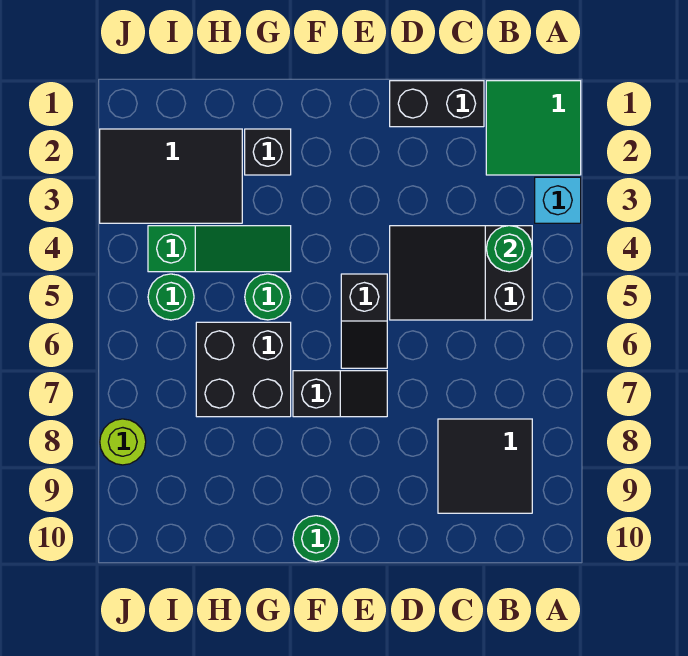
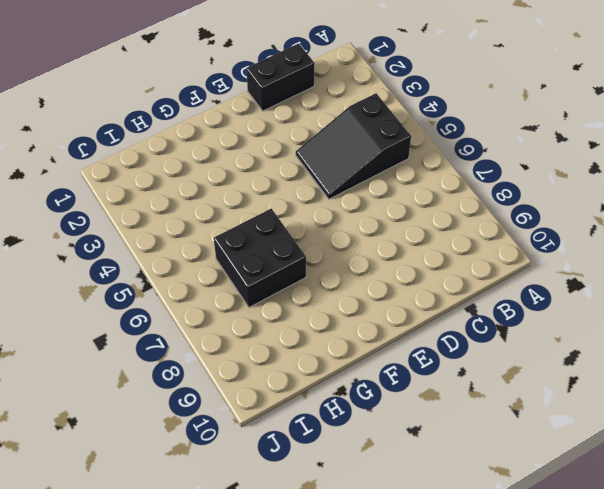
none -> green tile A1:B2 level 1
none -> cyan brick A3 level 1
none -> black tile B8:C9 level 1

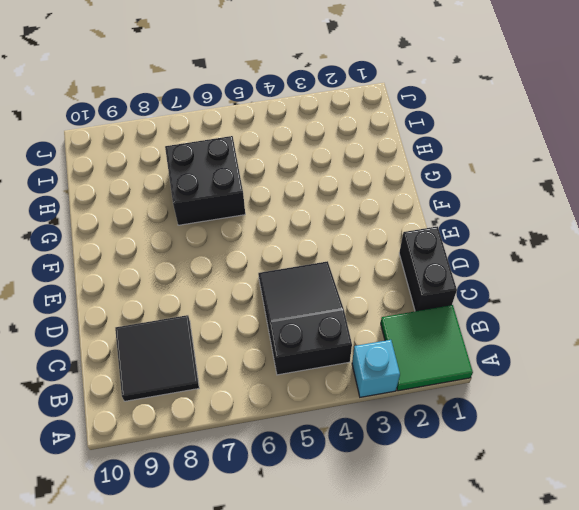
none -> black slope E5:E6 level 1 top 5
none -> black slope E7:F7 level 1 top F
none -> green round brick F10 level 1

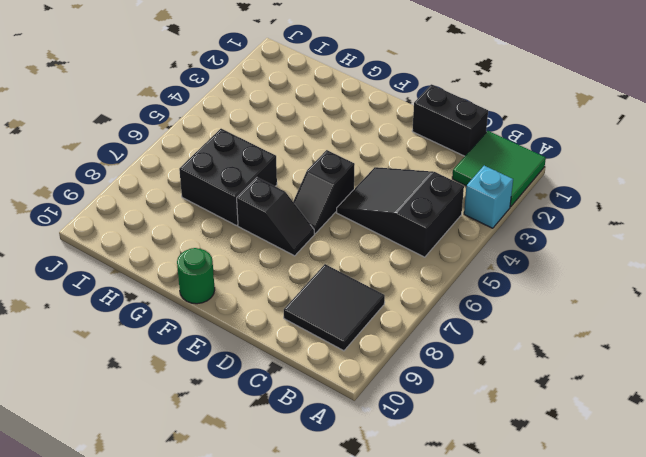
none -> black brick G2 level 1
none -> green slope G4:I4 level 1 top I
none -> green round brick G5 level 1

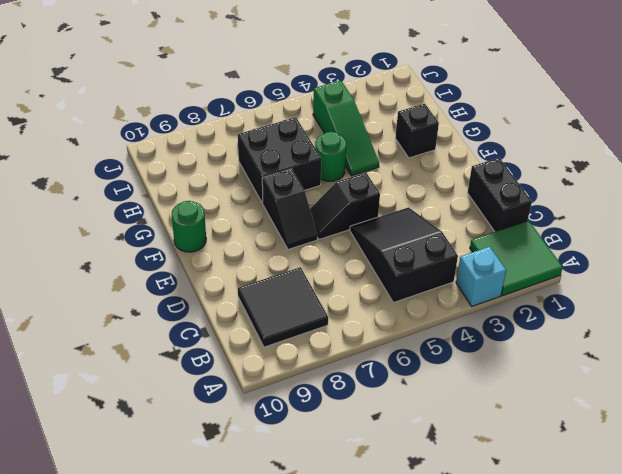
none -> black tile H2:J3 level 1
none -> green round brick I5 level 1
none -> lime round brick J8 level 1

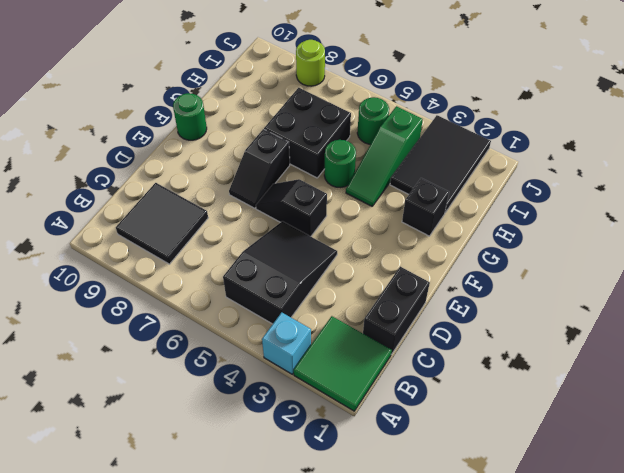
none -> green round brick B4 level 2

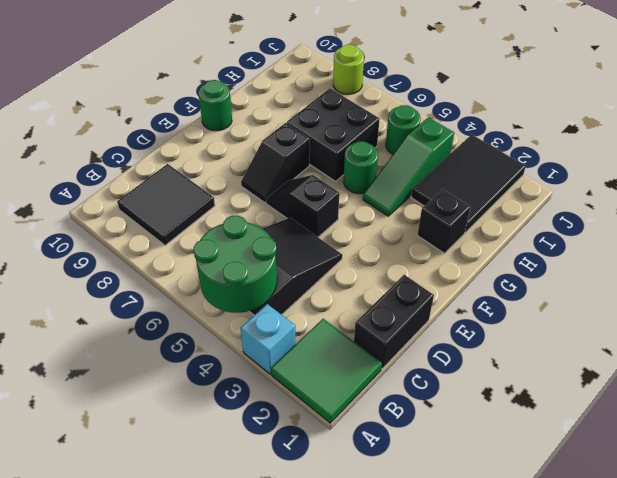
green round brick A4:B5 level 2 -> green round brick B4 level 2

